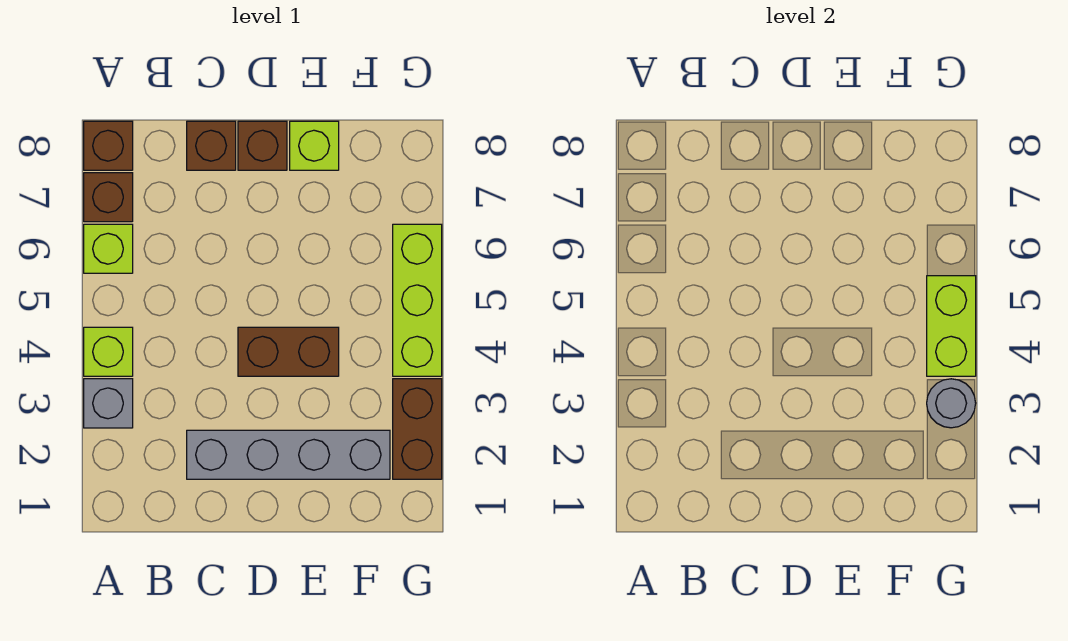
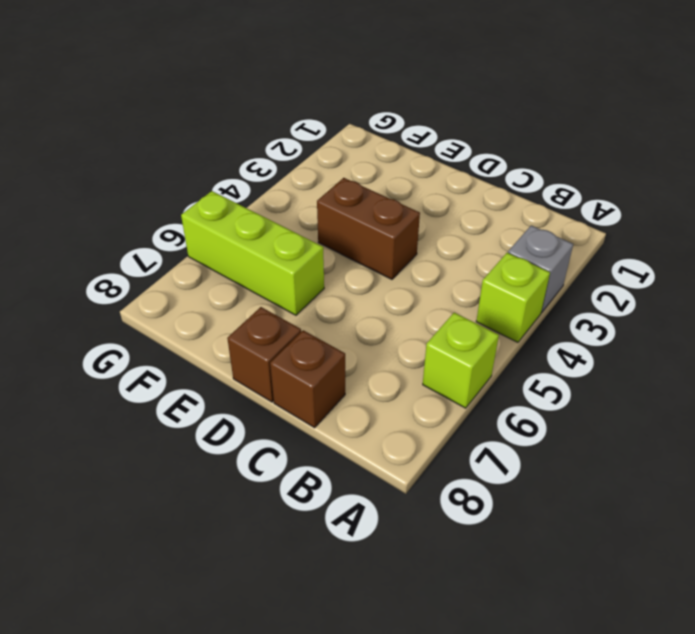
lime brick E6:G6 level 1 -> lime brick G4:G6 level 1
none -> brown brick A7 level 1
none -> brown brick A8 level 1
none -> grey brick C2:F2 level 1

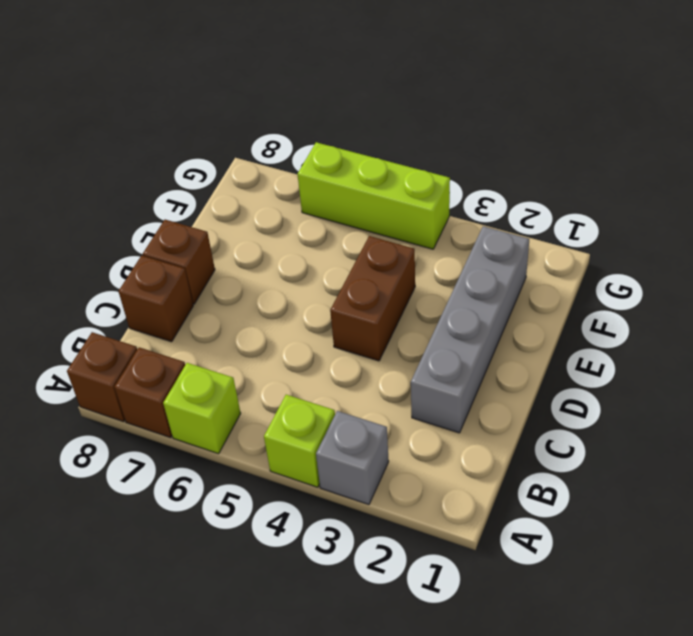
none -> lime brick E8 level 1
none -> brown brick G2:G3 level 1
none -> grey round brick G3 level 2

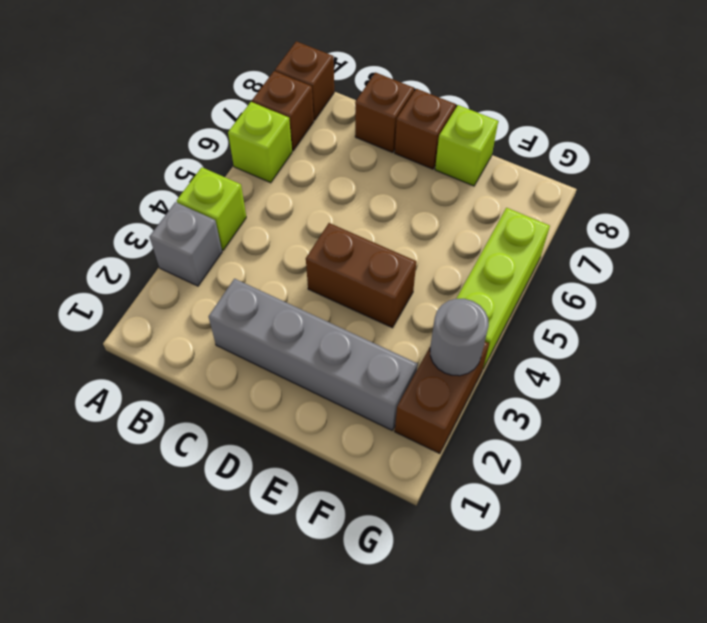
none -> lime brick G4:G5 level 2

